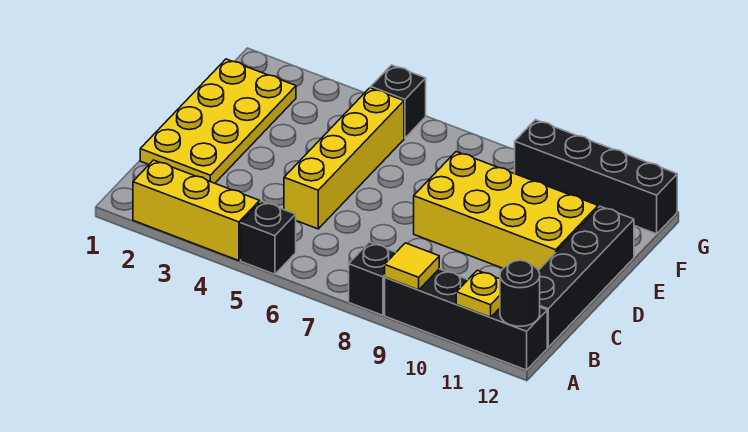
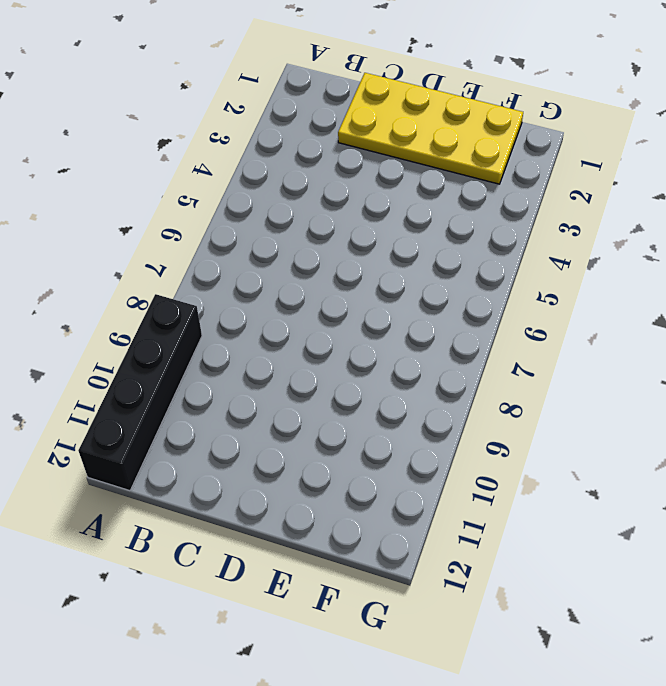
none -> yellow brick A2:A4 level 1
none -> black brick A5 level 1
none -> black brick A8 level 1

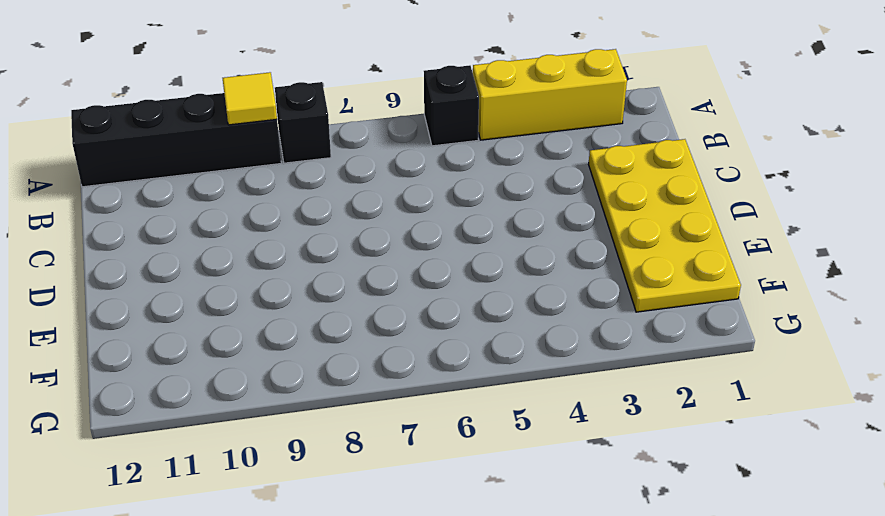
none -> black brick B12:E12 level 1
none -> yellow brick C5:F5 level 1
none -> yellow brick D8:E11 level 1

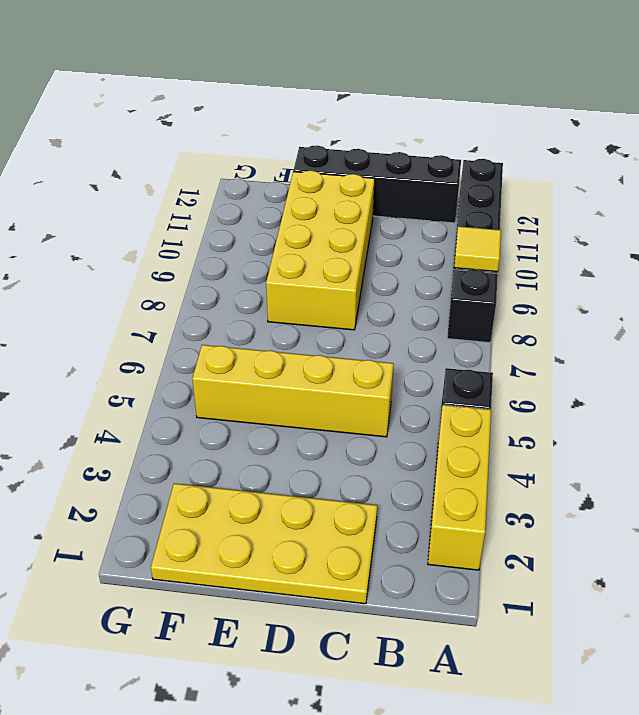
none -> black brick G5 level 1
none -> black brick G9:G12 level 1
none -> yellow plate A11 level 2

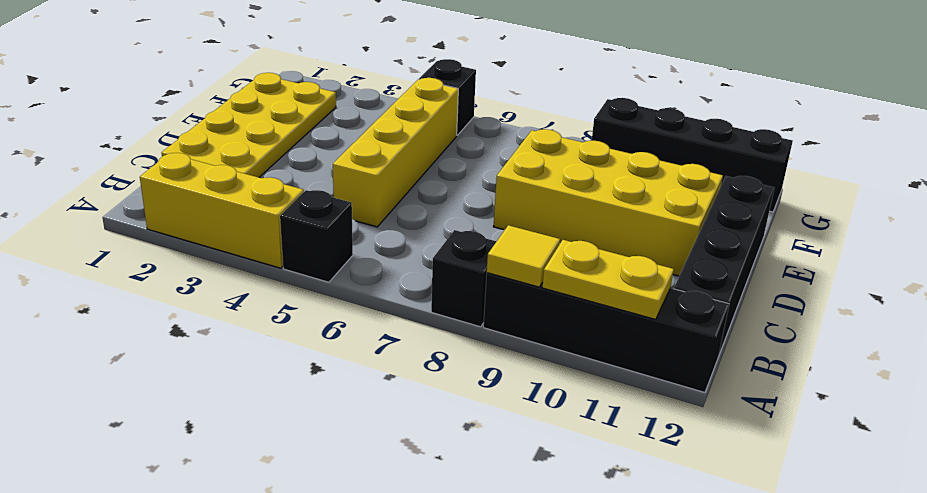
yellow plate A10:A11 level 2 -> yellow plate A11 level 2
none -> black round brick A12 level 2

